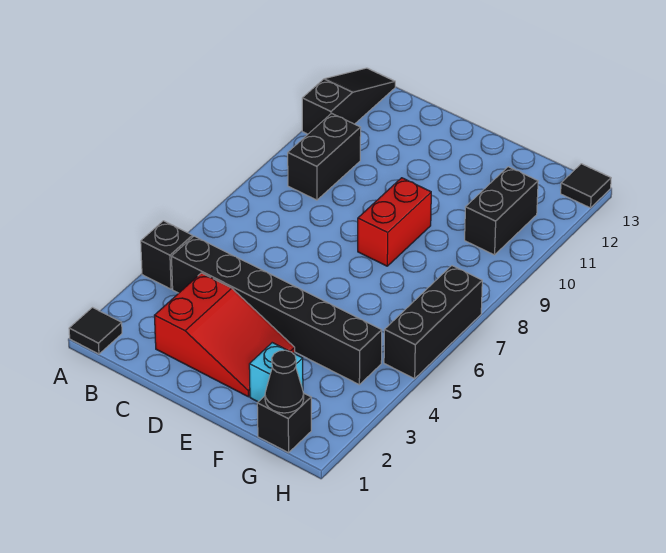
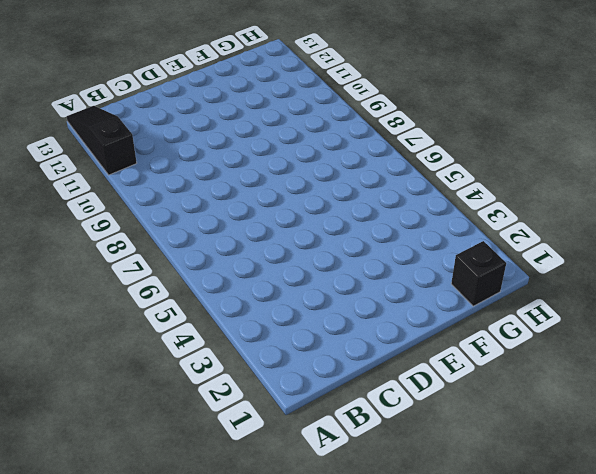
none -> black tile A1 level 1
none -> black brick A4 level 1
none -> black brick B4:G4 level 1

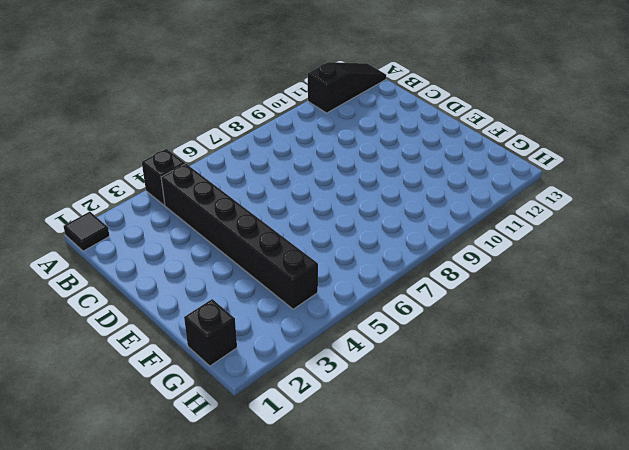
none -> black brick B9:B10 level 1
none -> red slope C2:E3 level 1 top C
none -> red brick E8:E9 level 1

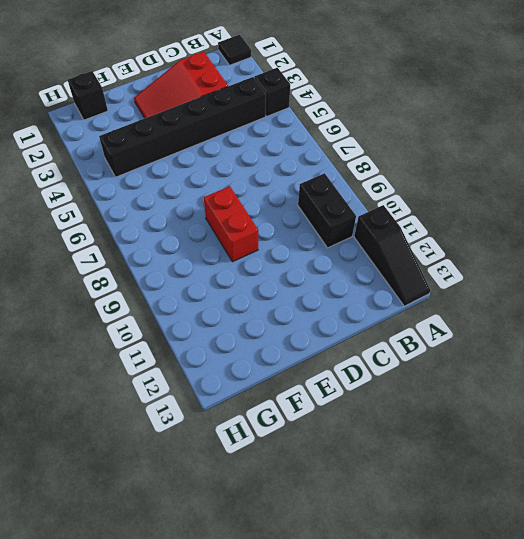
none -> cyan brick F2 level 1
none -> black brick G10:G11 level 1
none -> black brick H5:H7 level 1

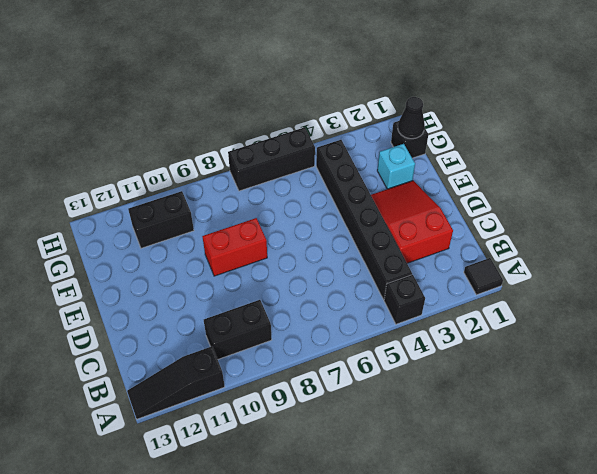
none -> black tile H13 level 1

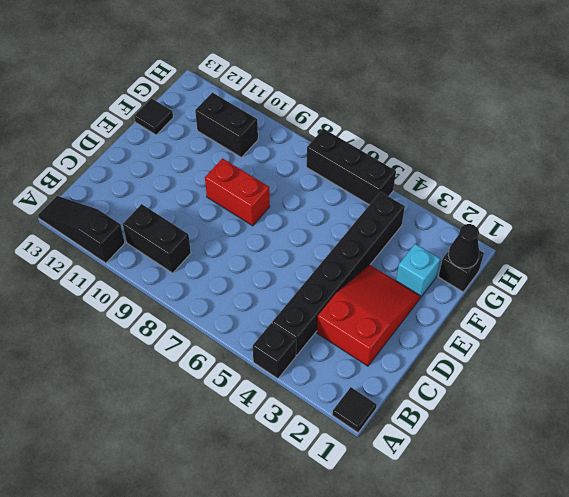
black tile F13 level 1 -> black tile H13 level 1

